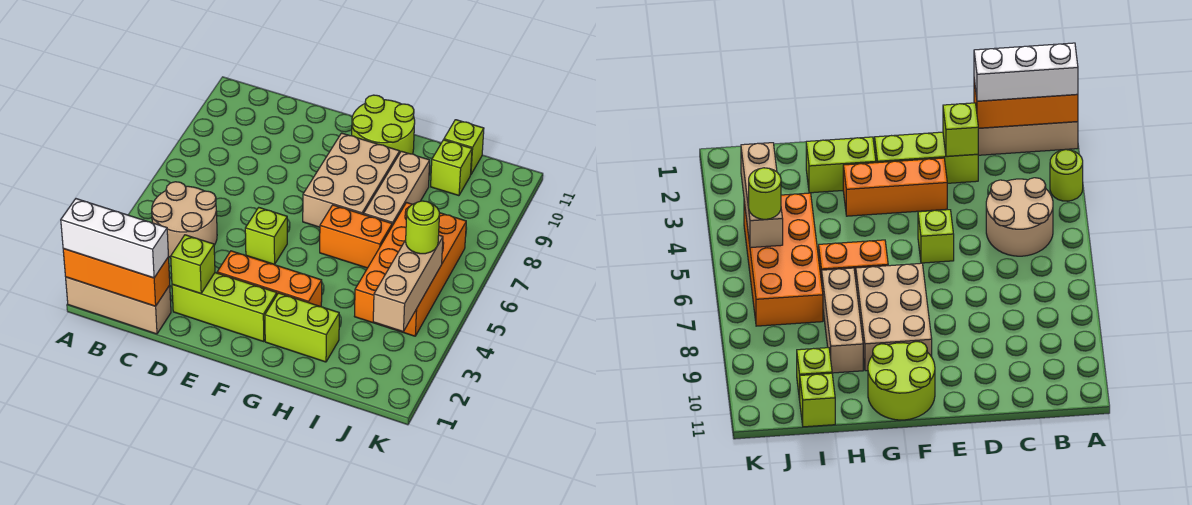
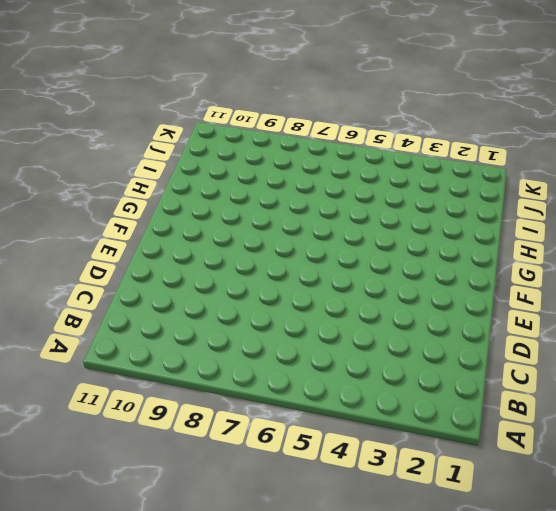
none -> tan brick A1:C1 level 1
none -> lime round brick A3 level 1
none -> tan round brick B4:C5 level 1

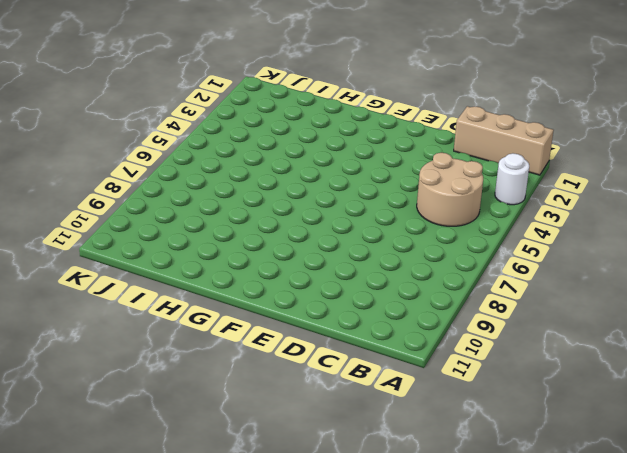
white round brick A3 level 1 -> lime round brick A3 level 1
none -> lime brick D2:F2 level 1
none -> orange brick E3:G3 level 1
none -> lime brick E5 level 1

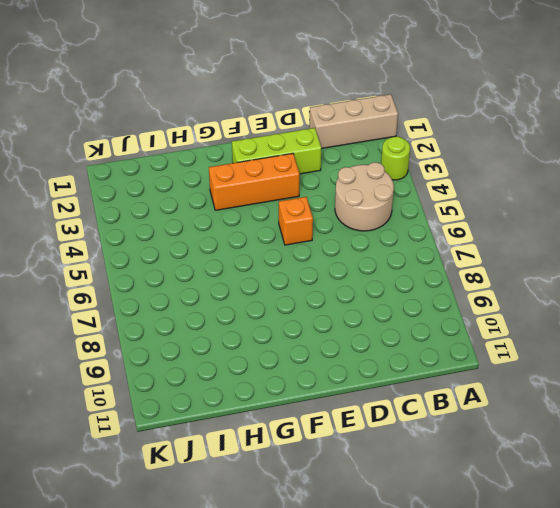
orange brick E5 level 1 -> lime brick E5 level 1
none -> tan brick F7:G9 level 1
none -> lime round brick F10:G11 level 1
none -> lime brick G2:H2 level 1

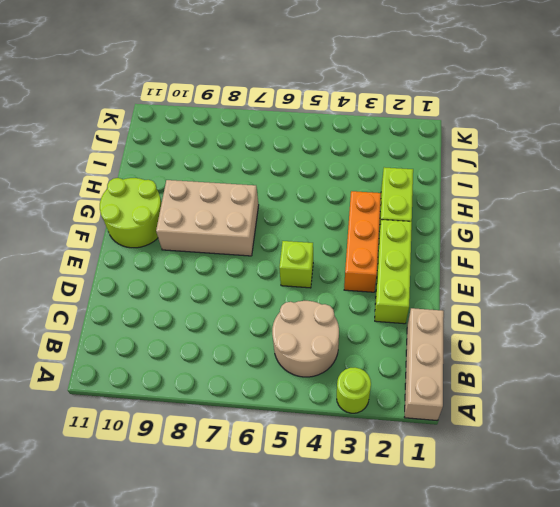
none -> orange brick G6:H6 level 1
none -> tan brick H7:H9 level 1
none -> orange brick I4:J7 level 1

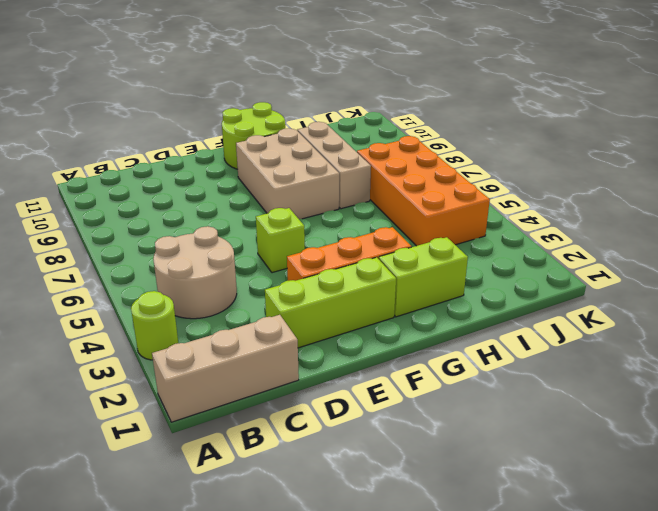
none -> orange brick G6:H6 level 1
none -> lime brick I10 level 1
none -> lime brick I11 level 1

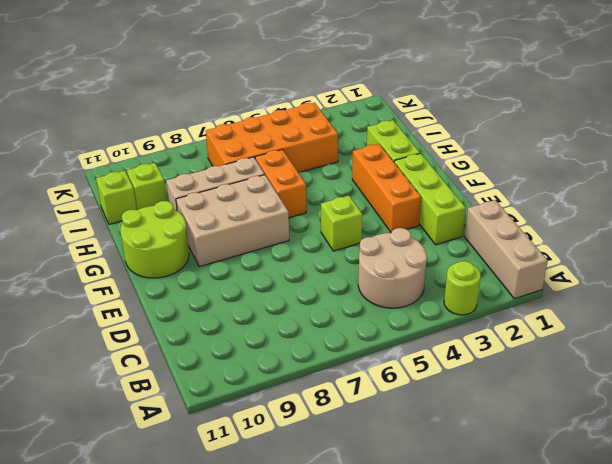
none -> orange brick A1:C1 level 2
none -> lime brick D2 level 2
none -> tan brick J3:J5 level 2

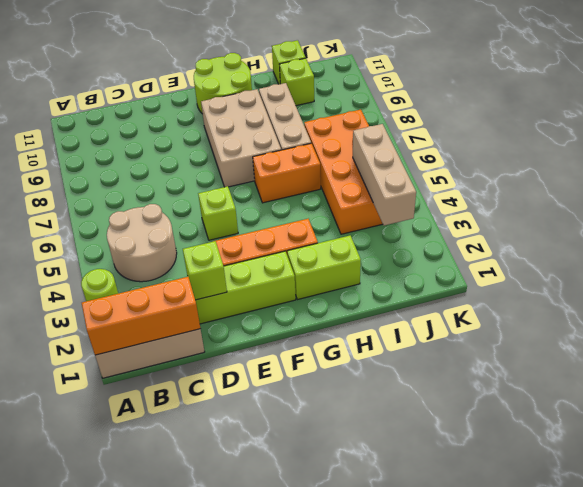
none -> white brick A1:C1 level 3
none -> lime round brick J5 level 3

